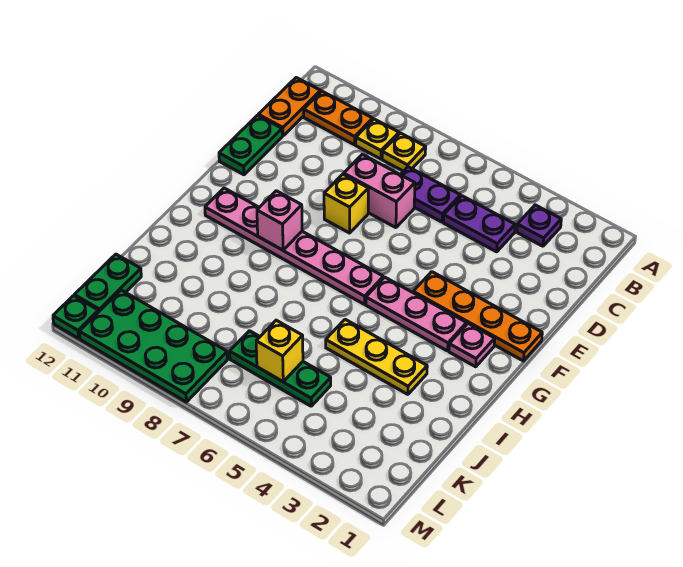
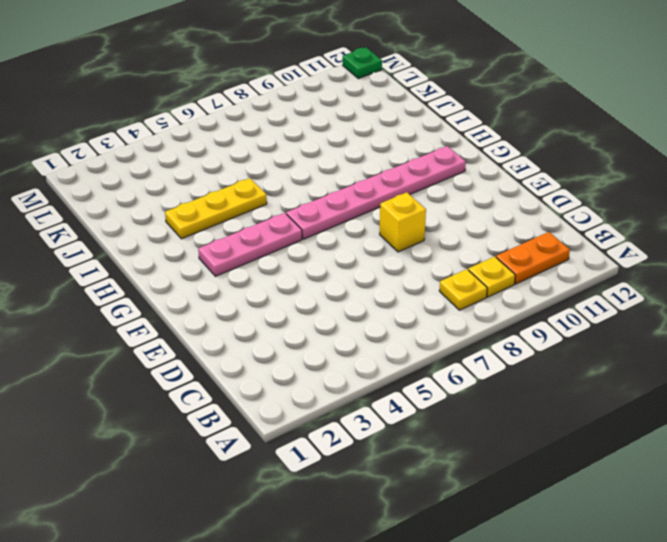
none -> purple plate B3 level 1
none -> orange plate B12:C12 level 1
none -> purple plate C4:C5 level 1

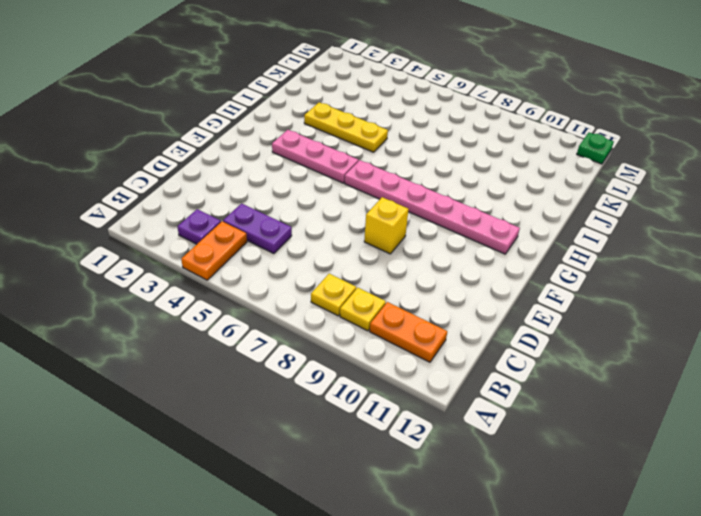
orange plate A4:B4 level 1 -> orange plate B12:C12 level 1
none -> purple plate C6:C7 level 1
none -> pink brick D7:D8 level 1
none -> green plate D12:E12 level 1

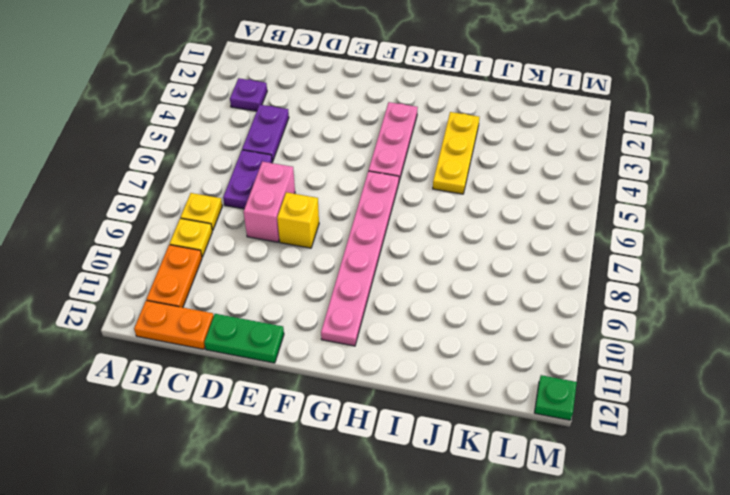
none -> orange plate F1:F4 level 1
none -> pink plate G2 level 1
none -> green plate K5:K7 level 1

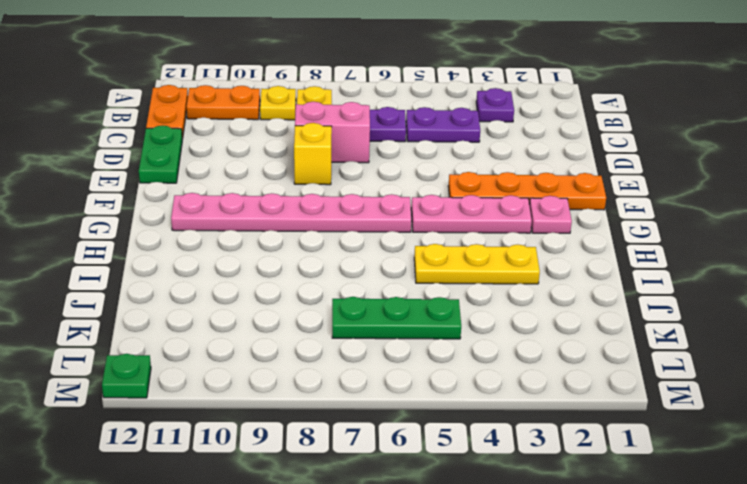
none -> green plate K12:L12 level 1
none -> green plate L8:M11 level 1
none -> pink brick G9 level 2

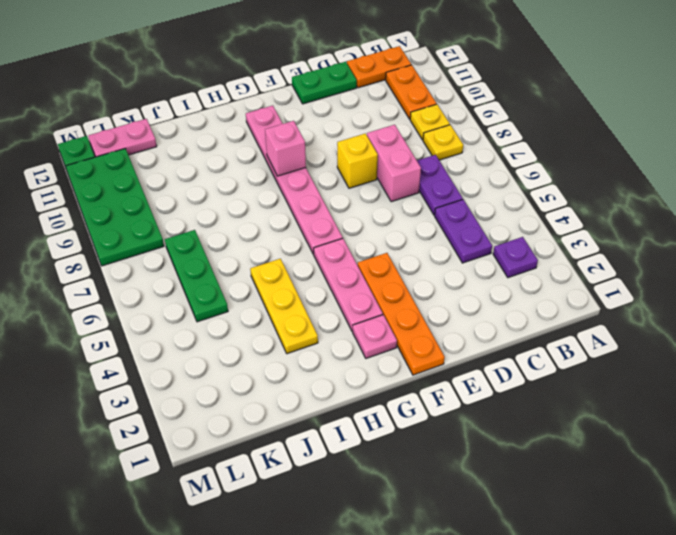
pink plate K12:L12 level 1 -> green plate K12:L12 level 1
none -> yellow brick K6 level 2

